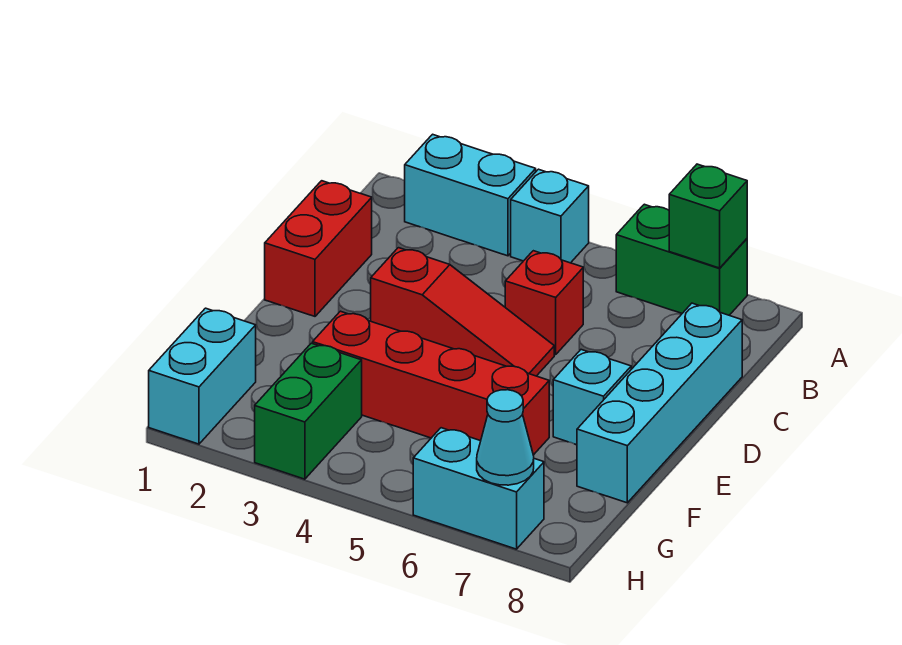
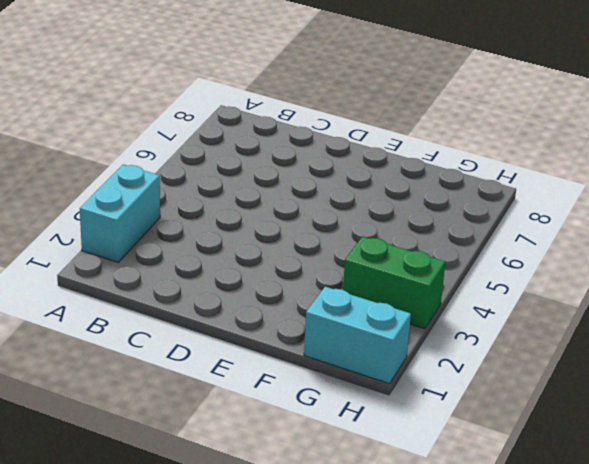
none -> cyan brick A4 level 1
none -> green brick A6:A7 level 1
none -> red brick C1:D1 level 1

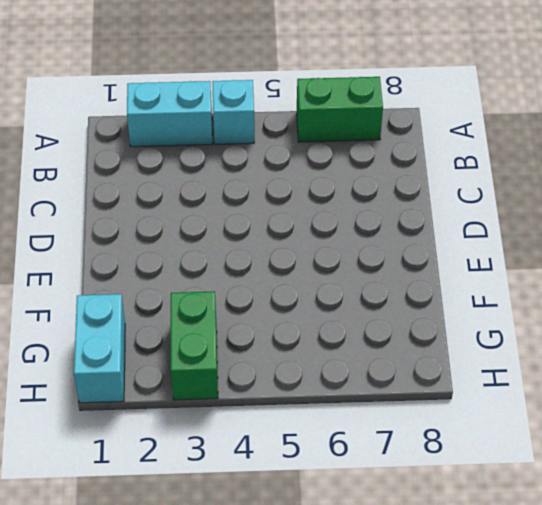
none -> red brick C1:D1 level 1
none -> red brick C5 level 1
none -> cyan brick C8:F8 level 1

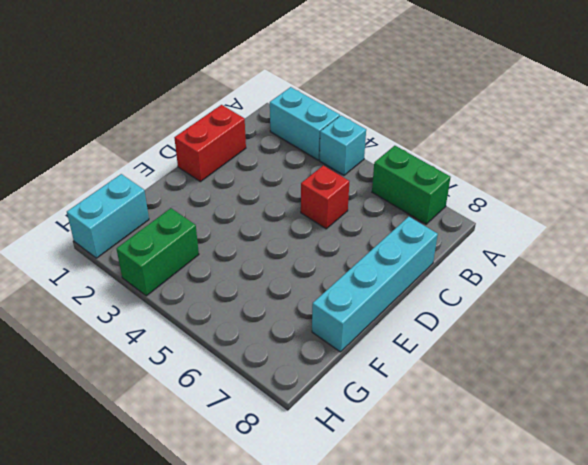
none -> red slope D3:D5 level 1 top 3
none -> cyan brick E7 level 1
none -> red brick F3:F6 level 1

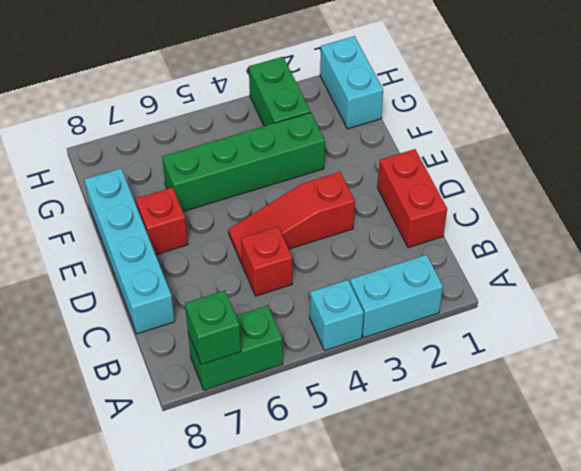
red brick E7 level 1 -> cyan brick E7 level 1
green brick F3:F6 level 1 -> red brick F3:F6 level 1
none -> cyan brick H6:H7 level 1
none -> cyan cone H7 level 2

